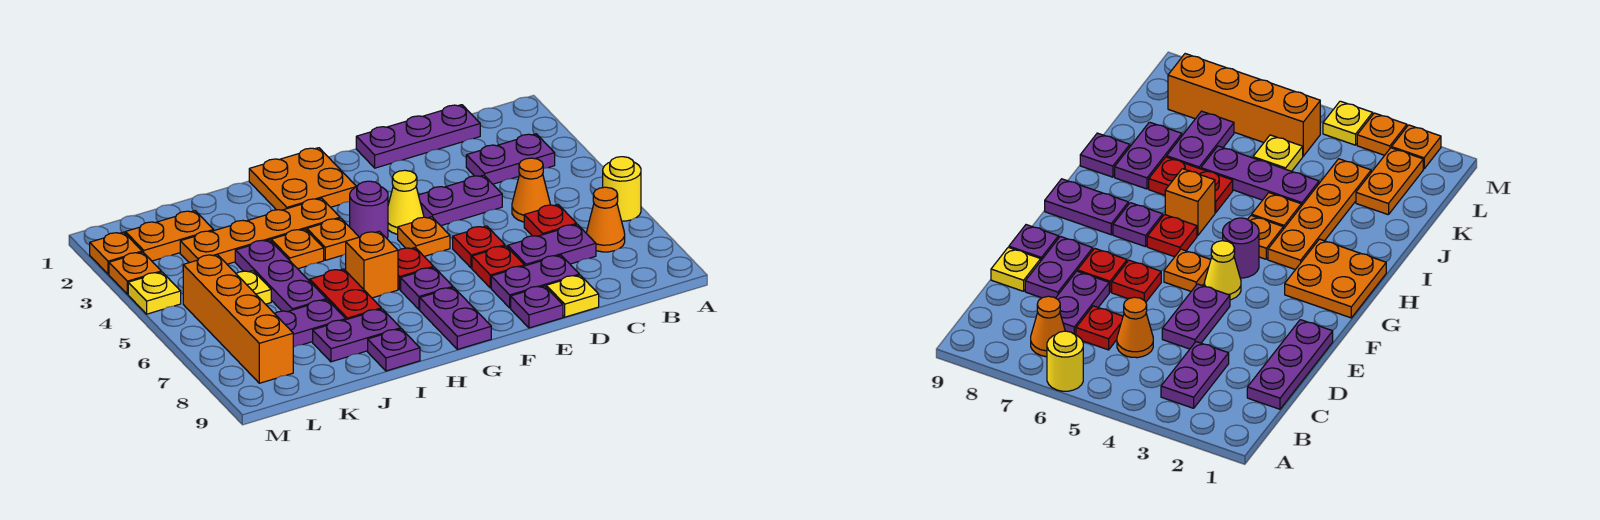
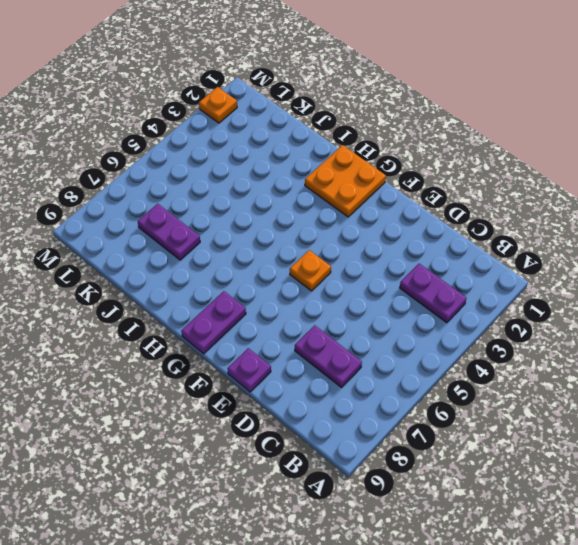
none -> yellow round brick A6 level 1
none -> orange cone B7 level 1
none -> purple plate C1:E1 level 1
none -> orange cone C5 level 1

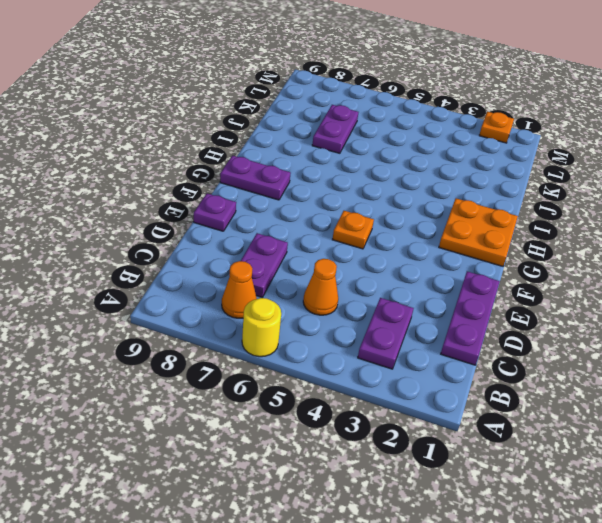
none -> red plate C6 level 1
none -> purple plate D4:E4 level 1
none -> purple plate D8:E8 level 1
none -> yellow plate D9 level 1

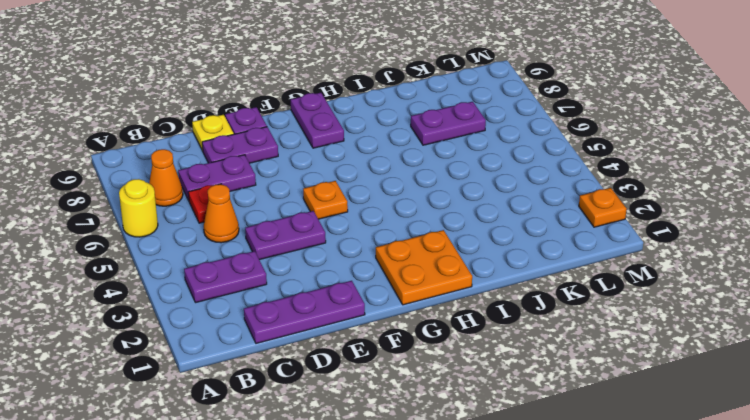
none -> red plate E6 level 1
none -> red plate E7 level 1
none -> yellow cone F4 level 1
none -> purple round brick G4 level 1

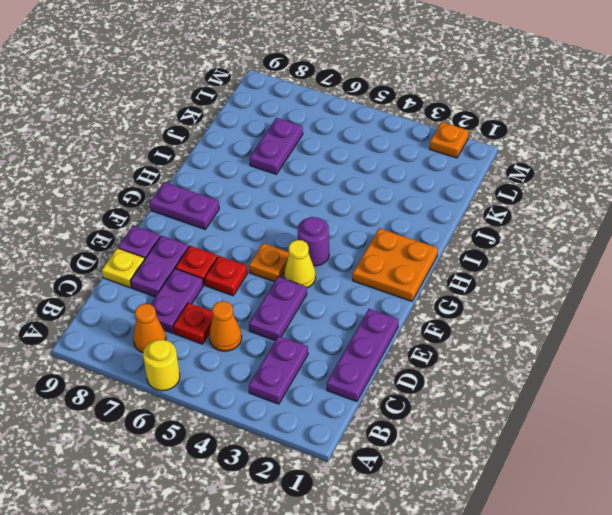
none -> red plate G6 level 1
none -> purple plate G7 level 1
none -> orange plate H3:K3 level 1
none -> orange plate H4 level 1

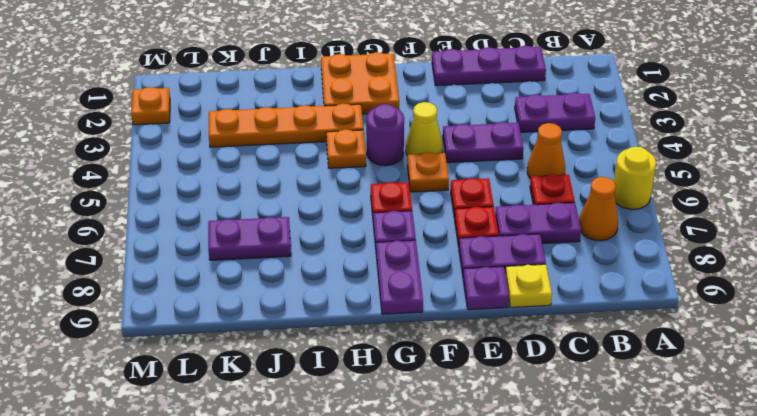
none -> orange brick H6 level 1
none -> orange plate I4 level 1
none -> red plate I6:I7 level 1
none -> purple plate I8:J8 level 1

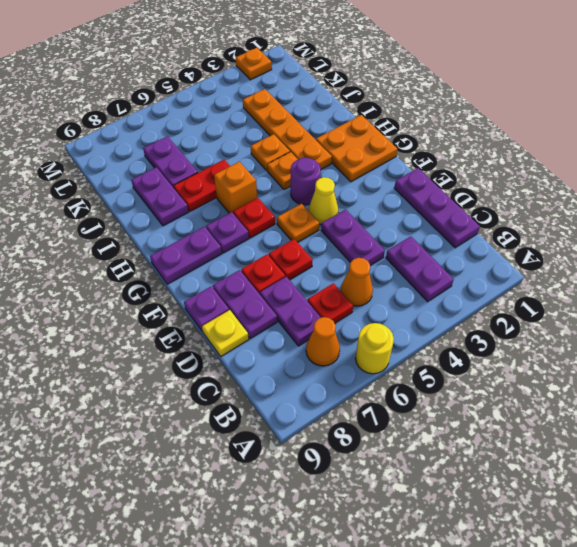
none -> purple plate I9 level 1
none -> purple plate J4:J6 level 1
none -> orange plate K2:L2 level 1
none -> yellow plate K5 level 1

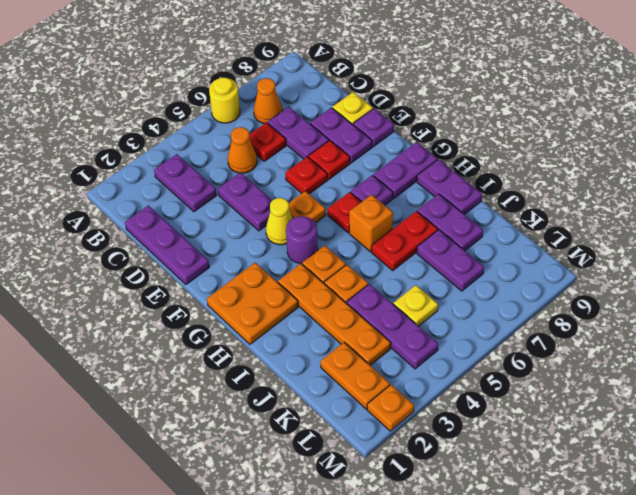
purple plate H9:I9 level 1 -> purple plate I9 level 1
purple plate J4:L4 level 1 -> purple plate J4:J6 level 1
none -> orange brick L5:L8 level 1
none -> orange plate M3 level 1
none -> yellow plate M4 level 1

